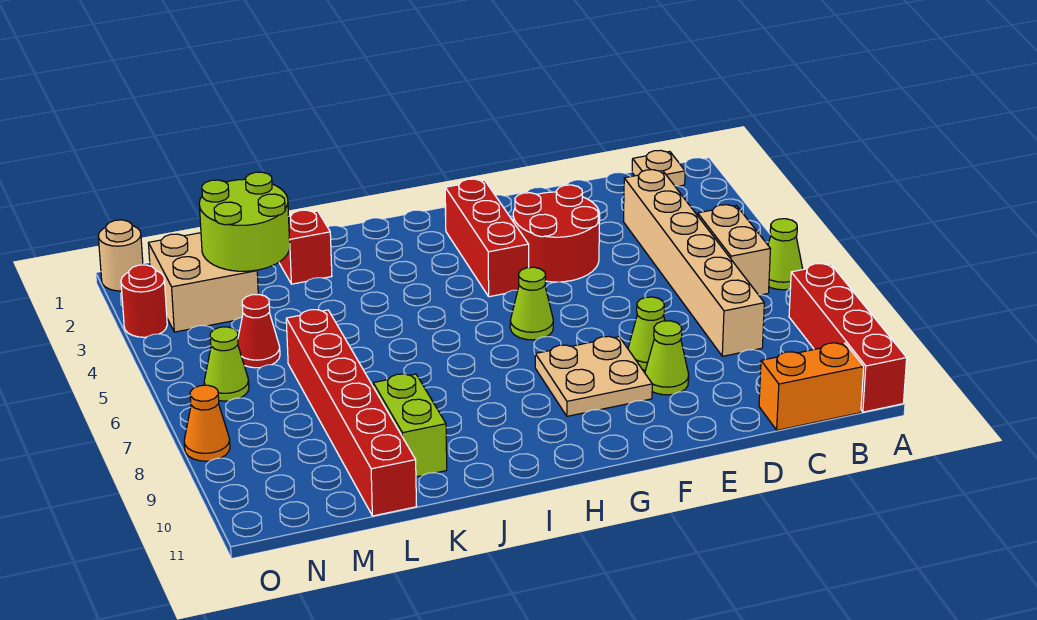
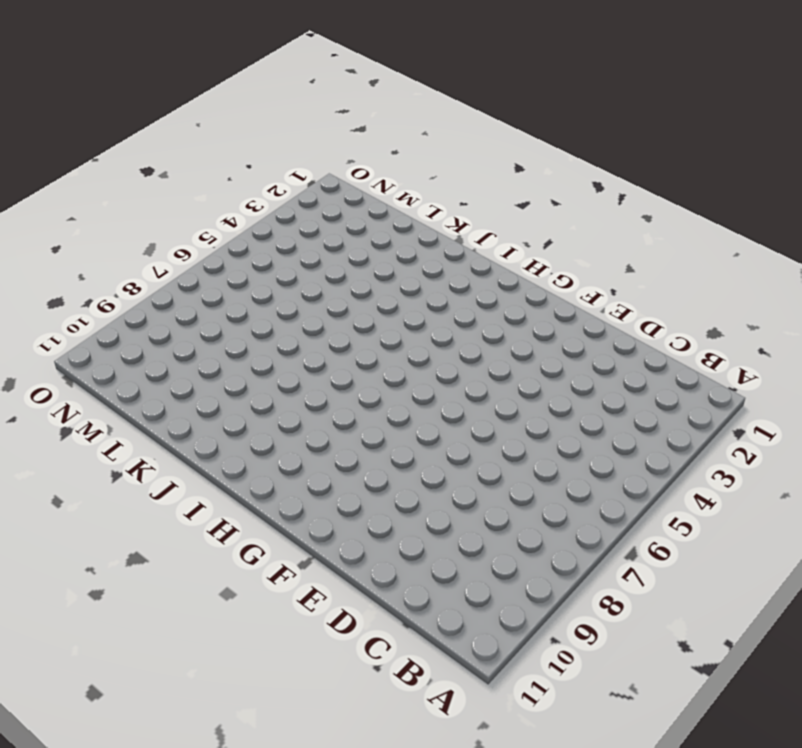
none -> lime cone A6 level 1
none -> red brick A8:A11 level 1
none -> tan plate B1 level 1

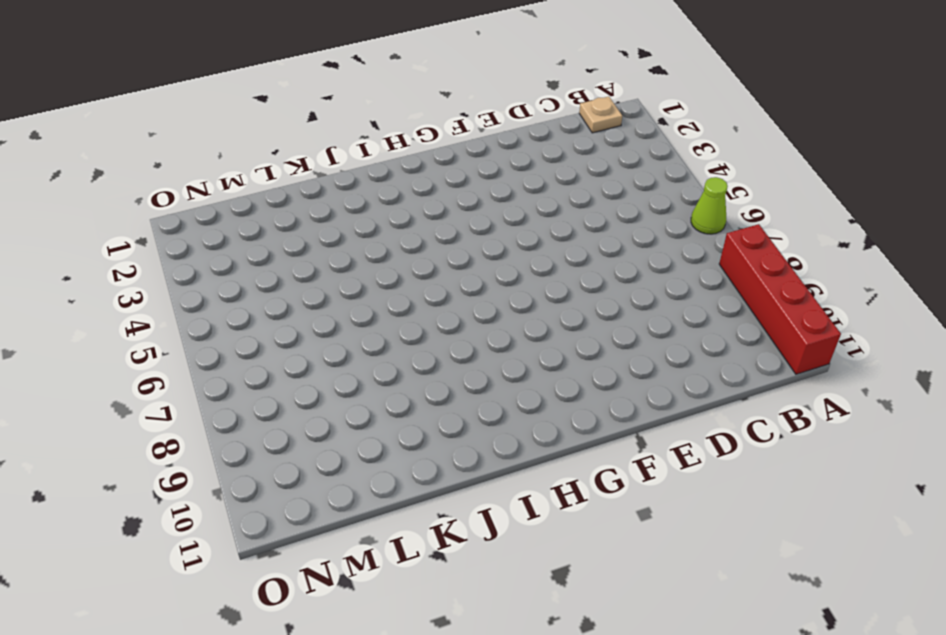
none -> tan brick B5:B6 level 1
none -> orange brick B11:C11 level 1
none -> tan brick C3:C8 level 1

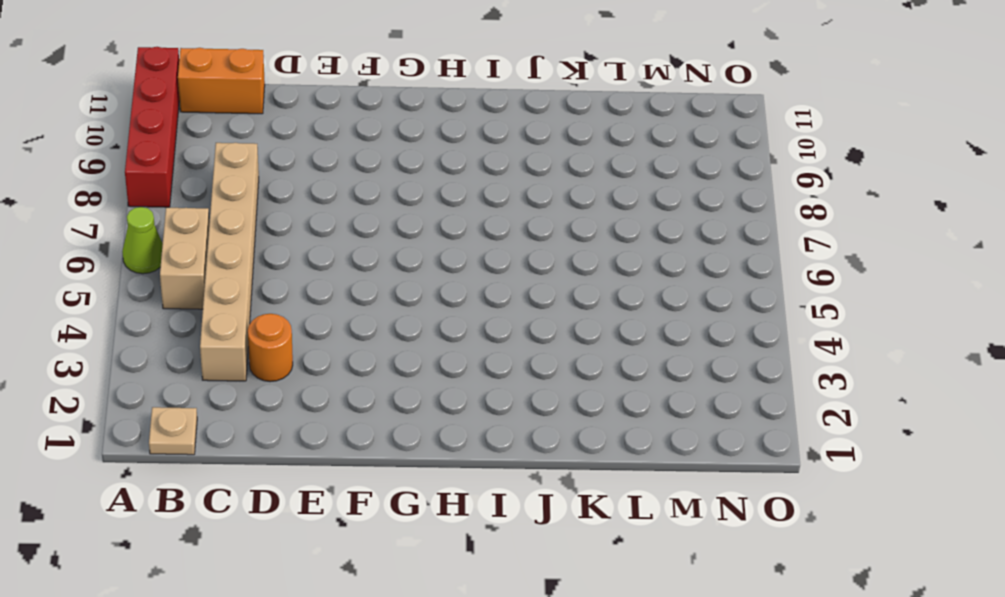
orange round brick D3 level 1 -> none
none -> red round brick E3:F4 level 1
none -> lime cone E8 level 1
none -> lime cone E9 level 1

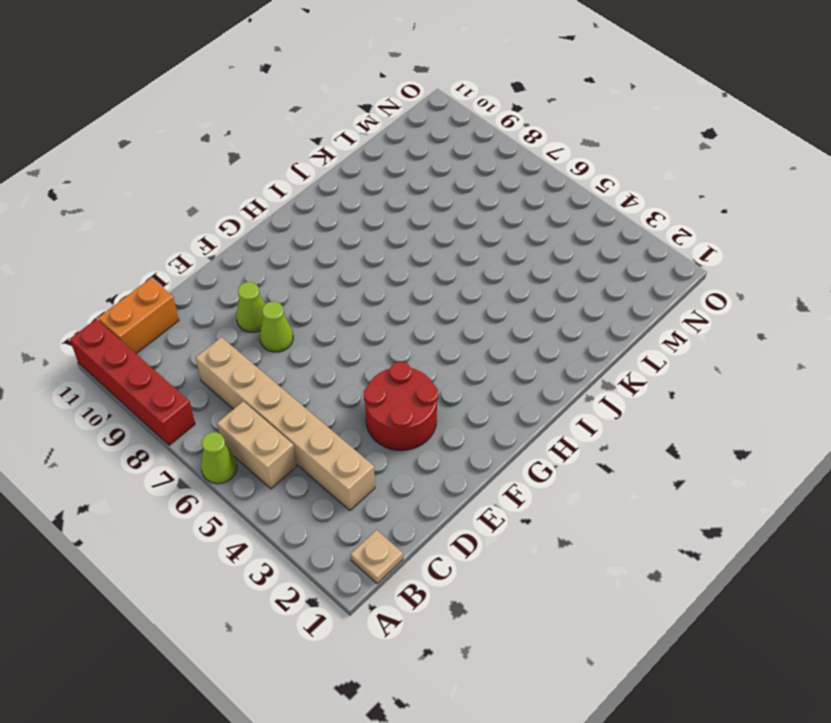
none -> tan plate F8:G9 level 1
none -> red brick G2:G4 level 1
none -> lime cone G6 level 1

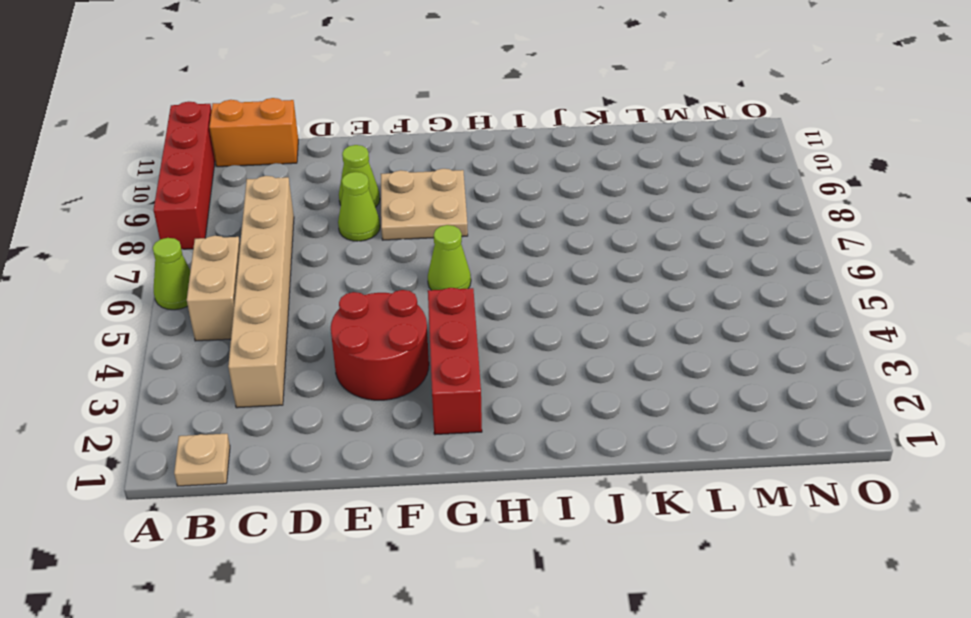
none -> red brick K2 level 1
none -> lime brick K9:K10 level 1
none -> red brick L6:L11 level 1

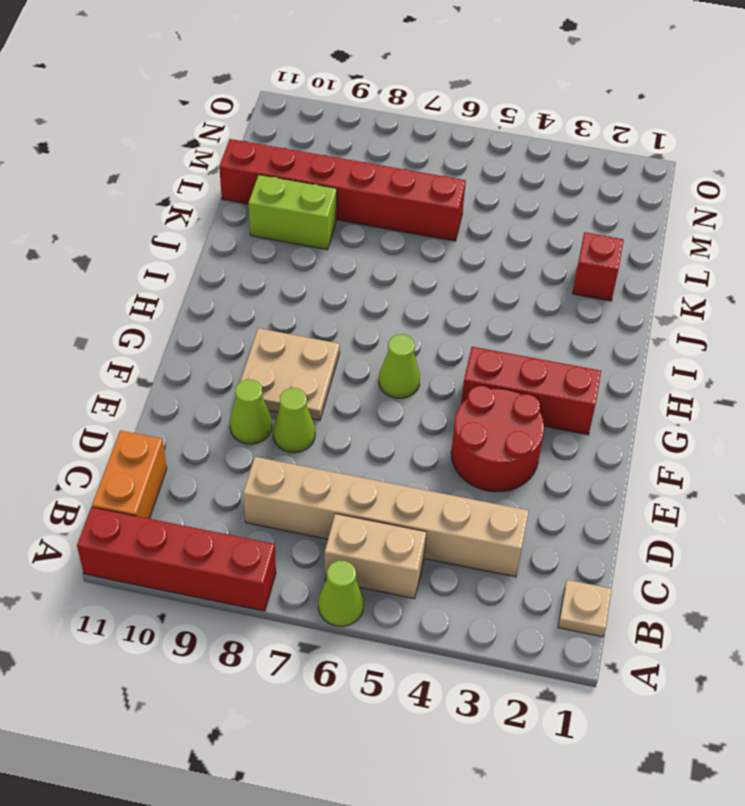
none -> tan brick M2:N3 level 1
none -> red cone M5 level 1
none -> lime cone N6 level 1

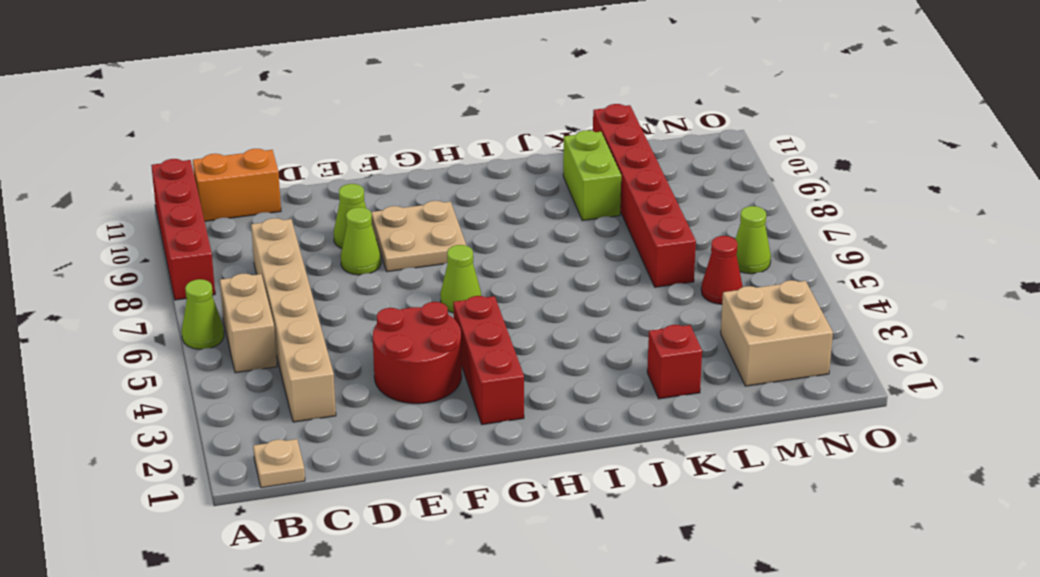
none -> tan round brick O1 level 1
none -> red round brick O3 level 1
none -> orange cone O8 level 1

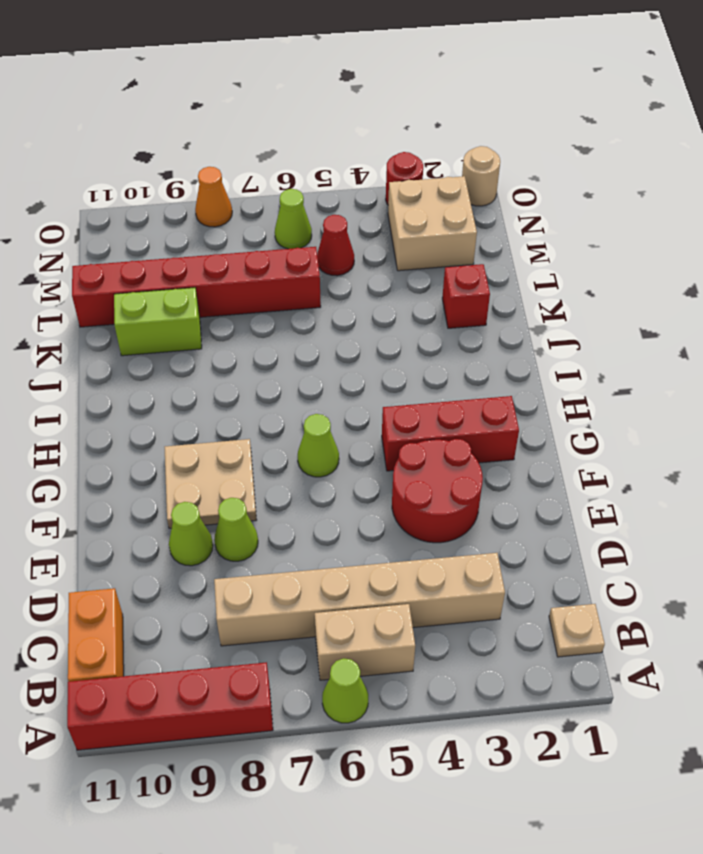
none -> lime round brick L2:M3 level 2

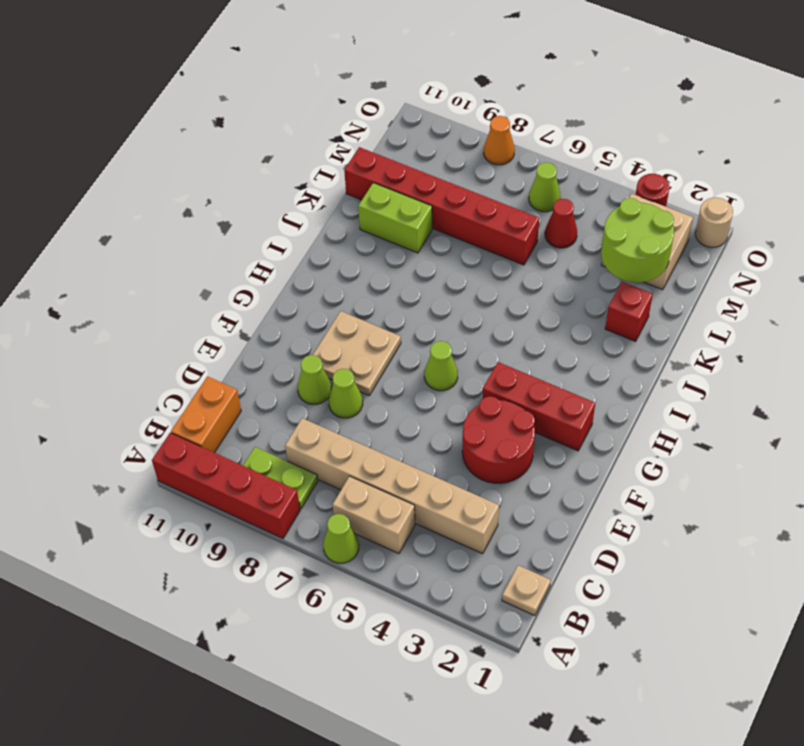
lime plate B8:B9 level 1 -> none

